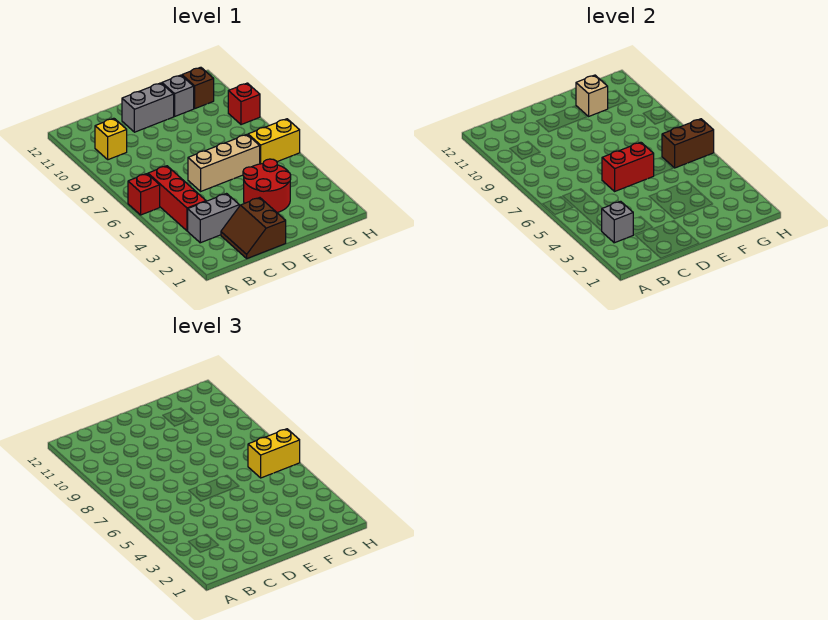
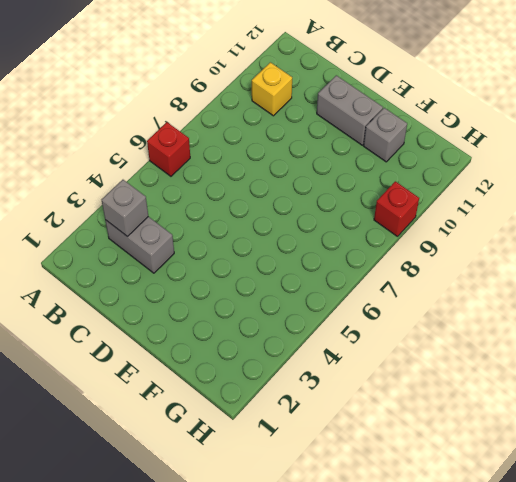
none -> red brick B4:B6 level 1
none -> brown slope C1:D2 level 1 top D
none -> tan brick D6:F6 level 1

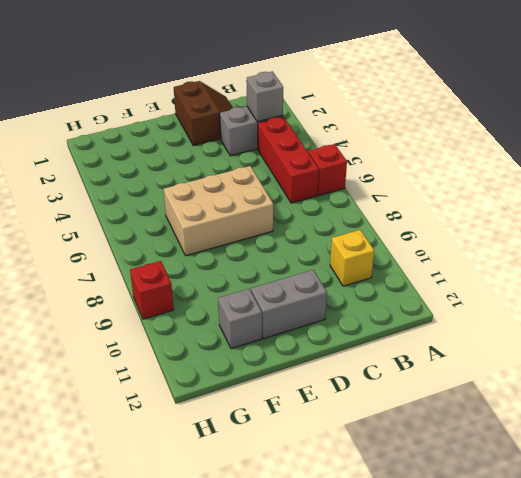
tan brick D6:F7 level 1 -> tan brick D6:F6 level 1
none -> red round brick E3:F4 level 1
none -> yellow brick G6:H6 level 1
none -> brown brick G11 level 1

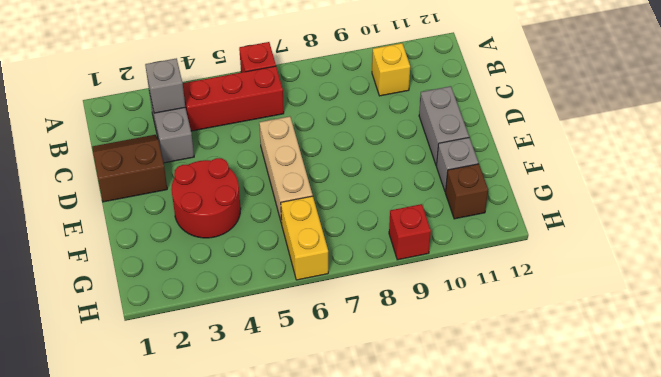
none -> red brick D6:E6 level 2
none -> tan brick F11 level 2
none -> brown brick G6:H6 level 2

